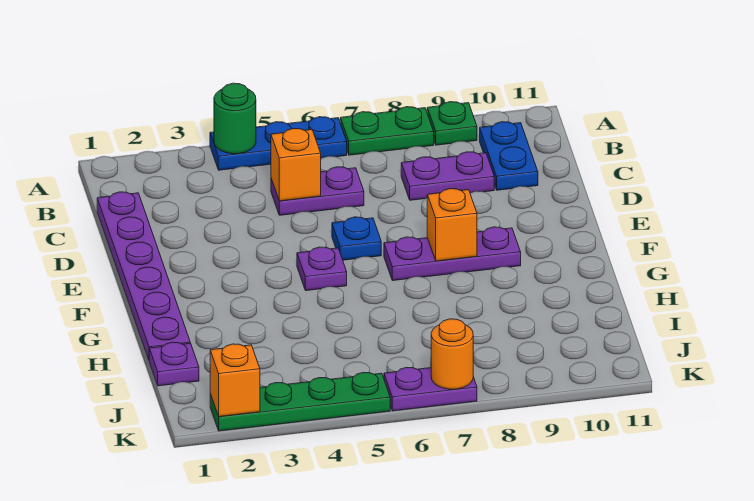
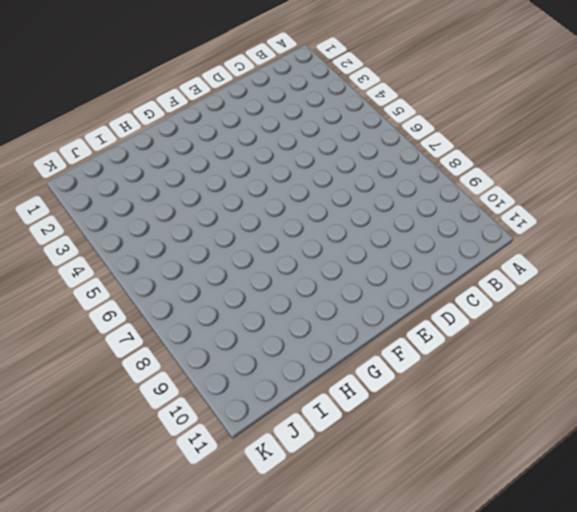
none -> blue plate A4:A6 level 1
none -> green plate A7:A8 level 1
none -> green plate A9 level 1

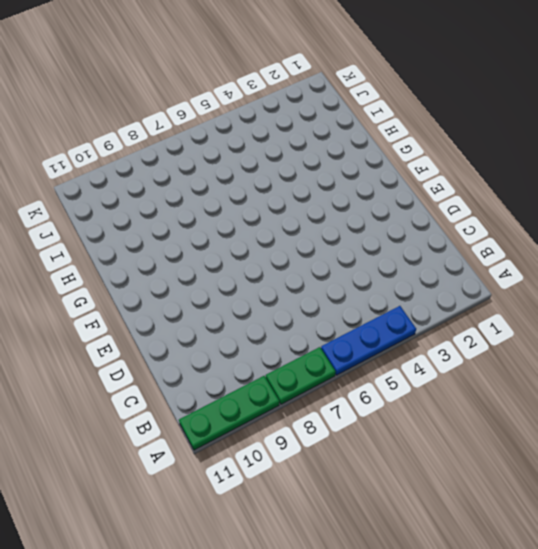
green plate A9:A11 level 1 -> green plate A9 level 1
none -> blue plate B10:C10 level 1
none -> purple plate C1:H1 level 1
none -> purple plate C5:C6 level 1

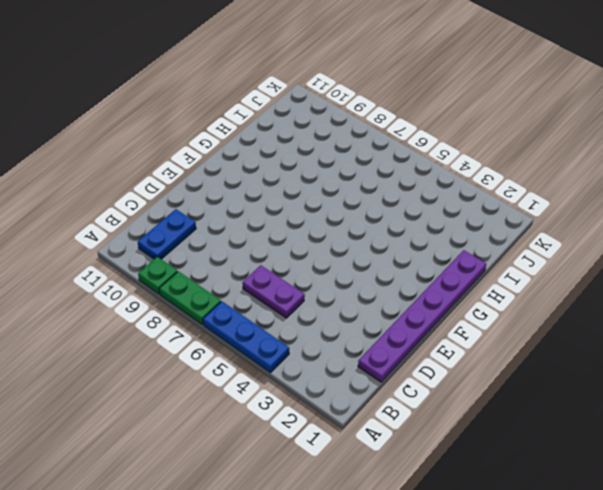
none -> purple plate C8:C9 level 1
none -> blue plate E6 level 1
none -> purple plate F5 level 1

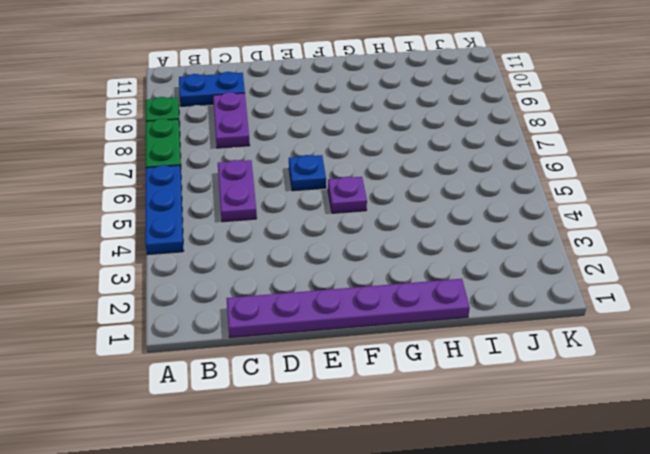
none -> purple plate F7:F9 level 1
none -> purple plate I1 level 1
none -> green plate K2:K5 level 1

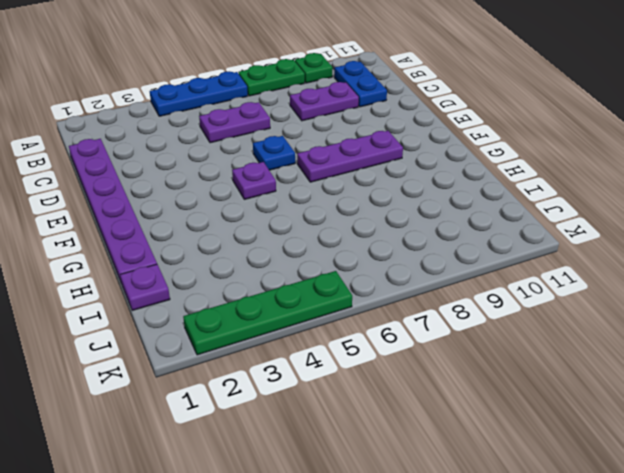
none -> purple plate K6:K7 level 1
none -> green round brick A4 level 2
none -> orange brick C5 level 2

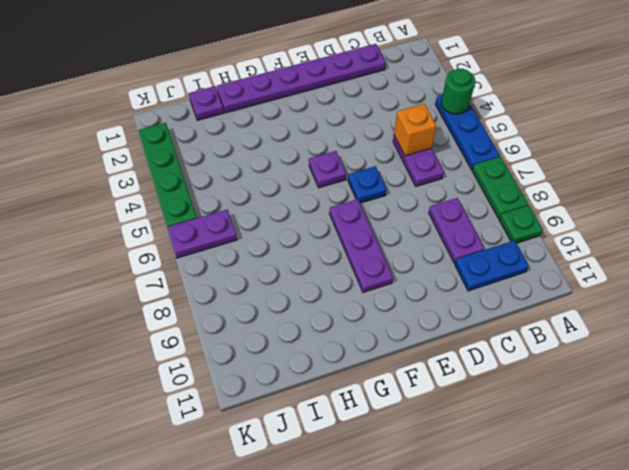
purple plate J6:K6 level 1 -> purple plate K6:K7 level 1
none -> orange brick F8 level 2
none -> orange brick K2 level 2
none -> orange round brick K7 level 2

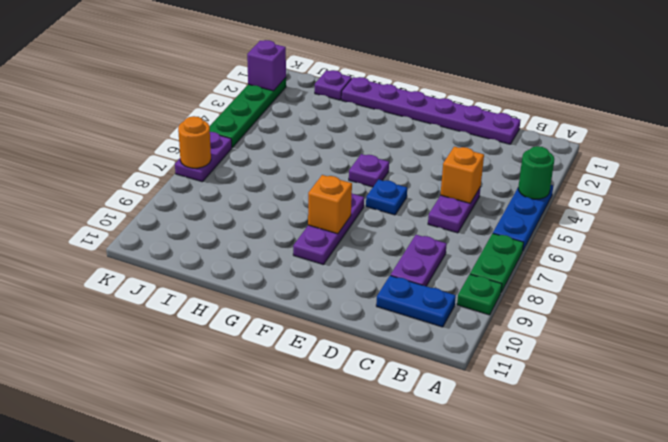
purple brick K2 level 2 -> orange brick K2 level 2

